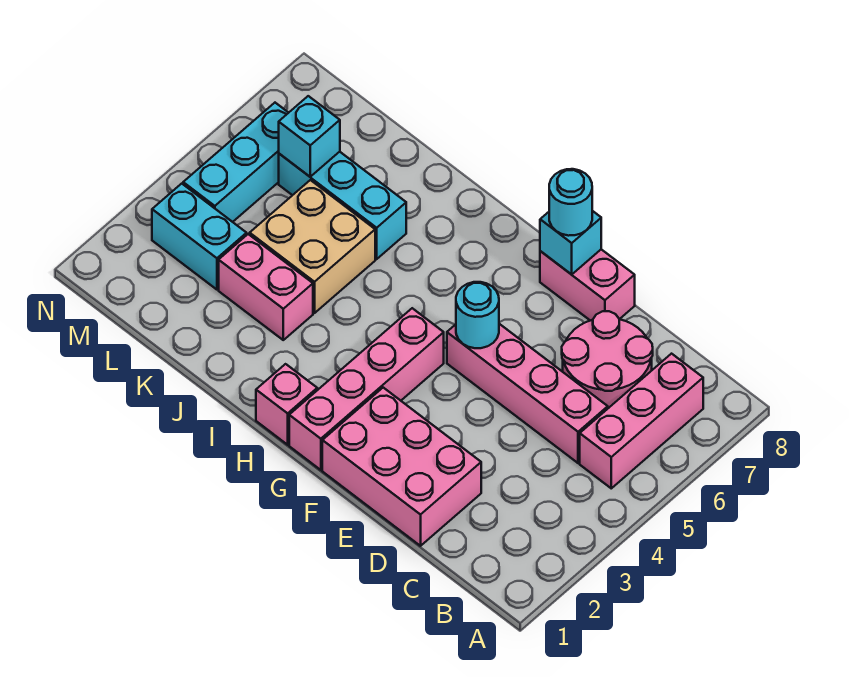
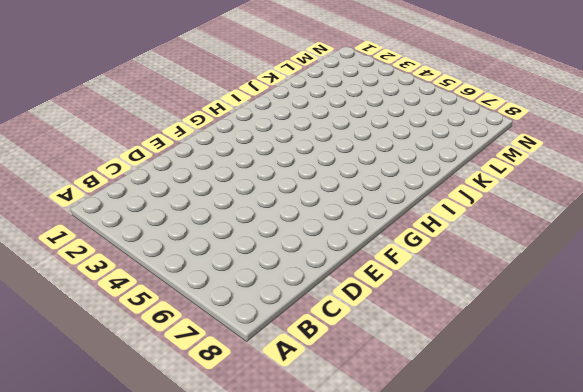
none -> pink brick B5:B7 level 1
none -> pink brick C5:F5 level 1
none -> pink round brick C6:D7 level 1

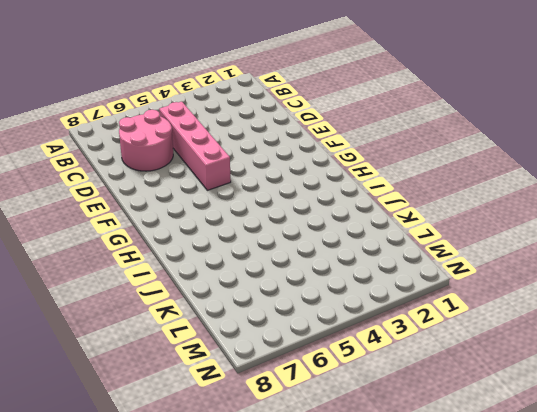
none -> pink brick B5:B7 level 1
none -> pink brick D1:F2 level 1
none -> pink brick E8:F8 level 1

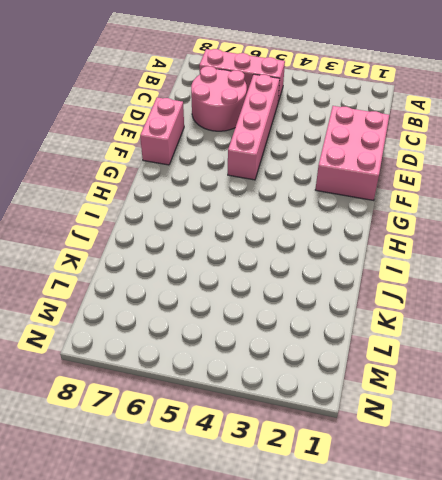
none -> pink brick G1:G4 level 1
none -> pink brick H1 level 1
none -> pink brick J3:K3 level 1

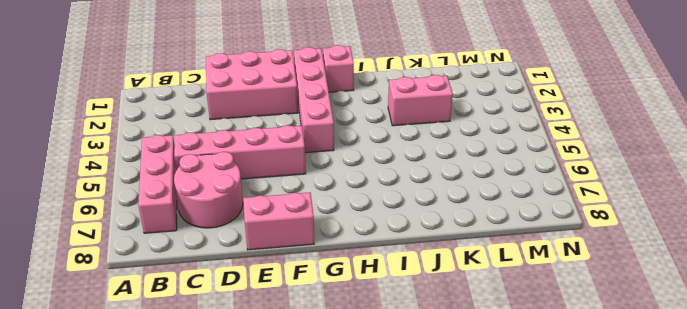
none -> tan brick J4:K5 level 1
none -> cyan brick J6:L6 level 1
none -> cyan brick L3:M3 level 1

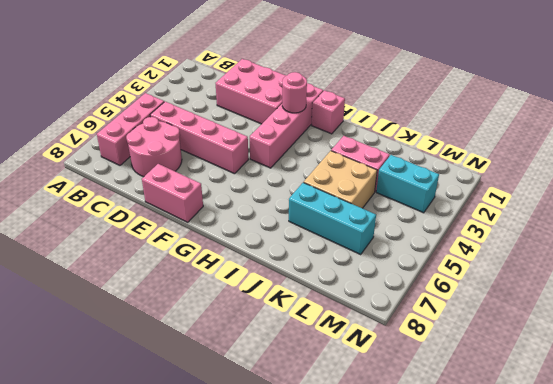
pink round brick G2 level 2 -> none
none -> cyan brick M4:M6 level 1
none -> cyan round brick F5 level 2
none -> cyan brick F8 level 2

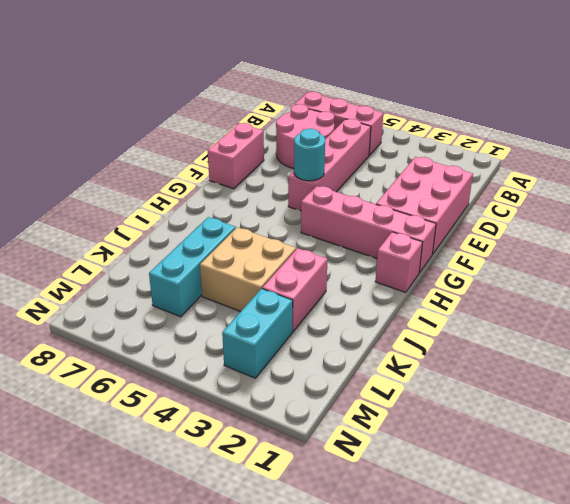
none -> cyan brick M4:M6 level 1
none -> cyan brick F8 level 2
none -> cyan brick L6 level 2

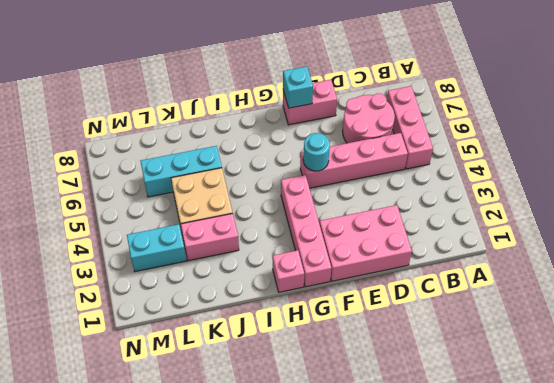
none -> cyan brick M4:M6 level 1
none -> cyan brick L6 level 2
none -> cyan round brick F8 level 3

